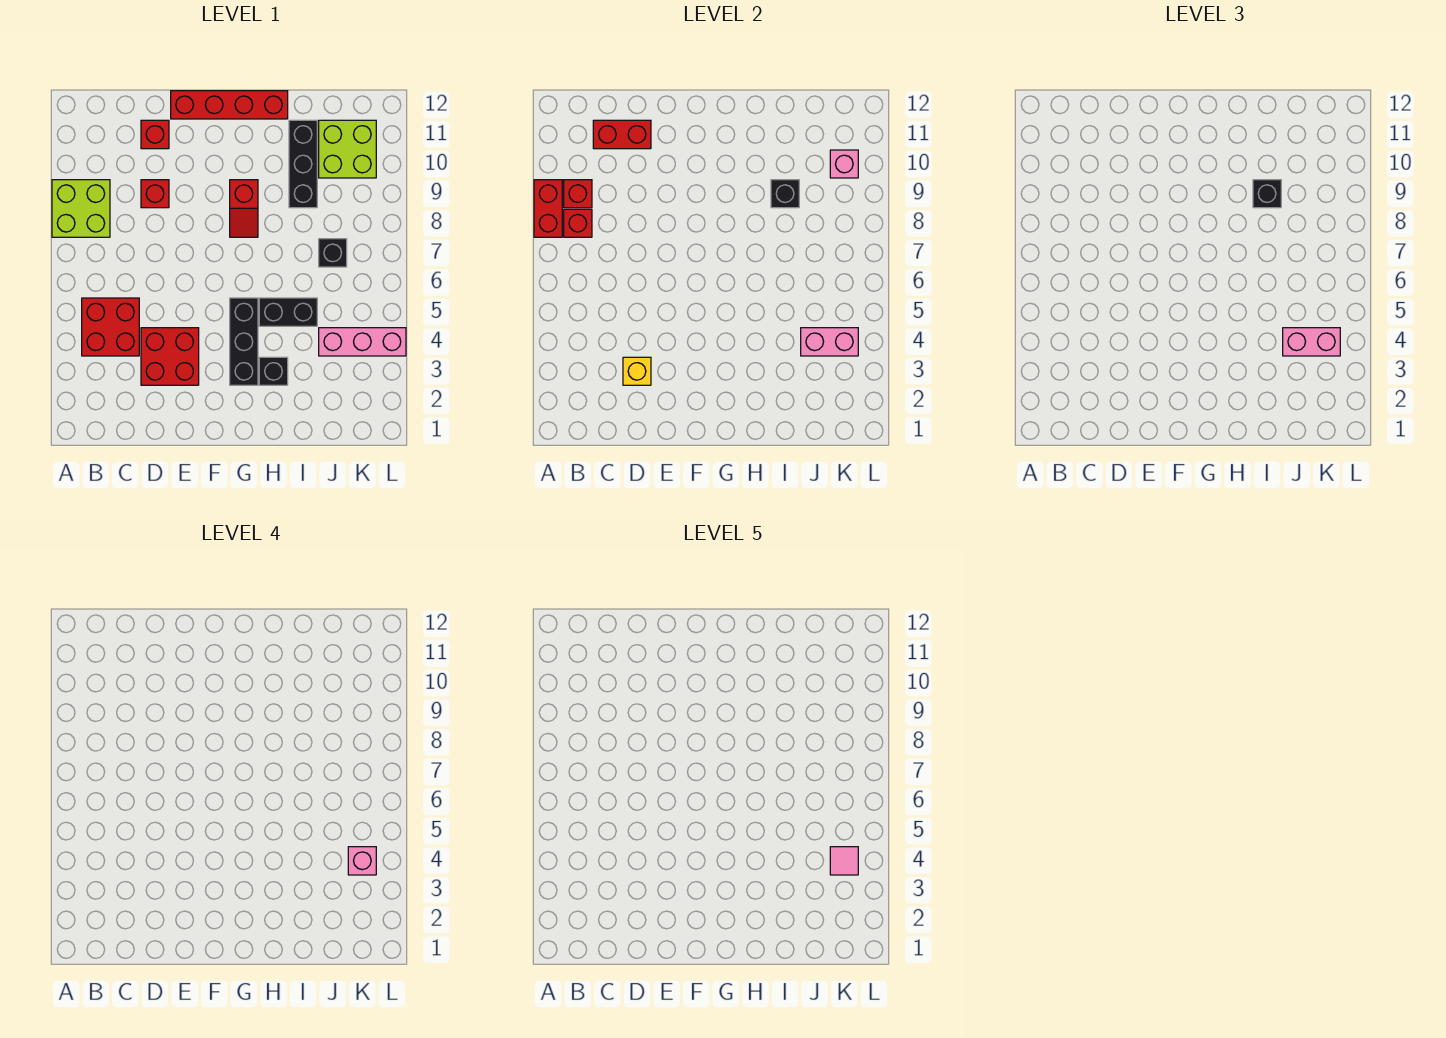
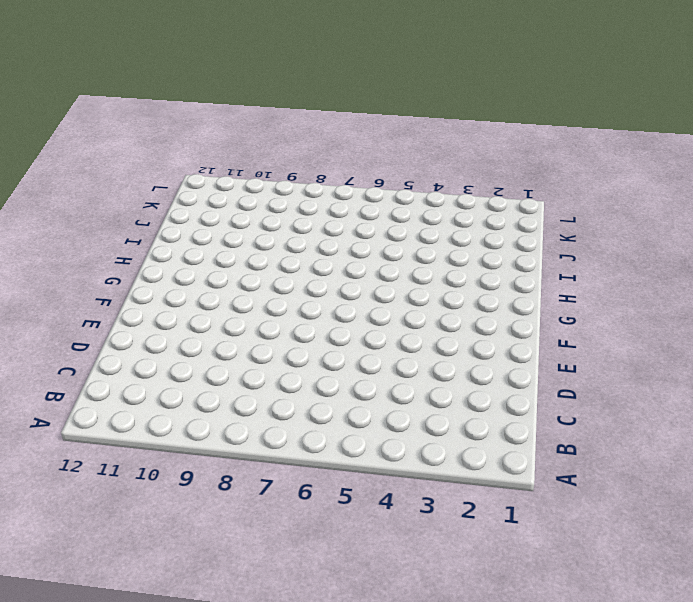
none -> lime brick A8:B9 level 1
none -> red brick B4:C5 level 1
none -> red brick D3:E4 level 1

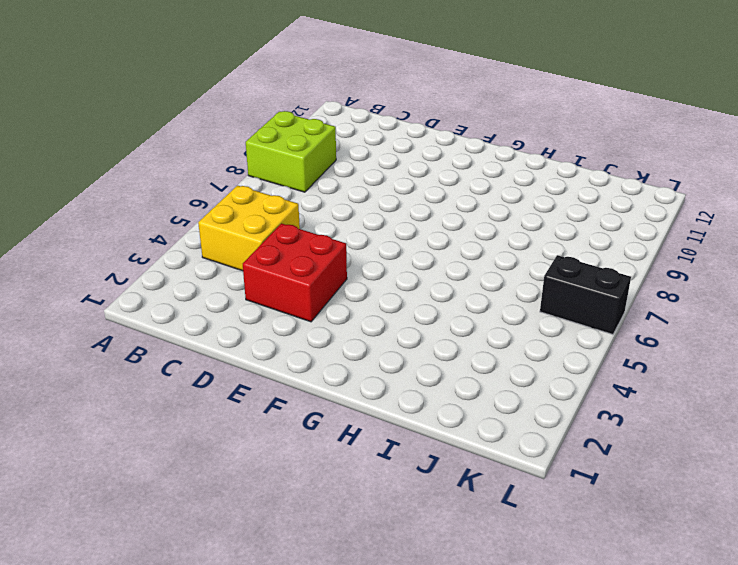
yellow brick B4:C5 level 1 -> red brick B4:C5 level 1
black brick K6:L6 level 1 -> black brick H5:I5 level 1
none -> red brick D9 level 1
none -> red brick D11 level 1
none -> red brick E12:H12 level 1

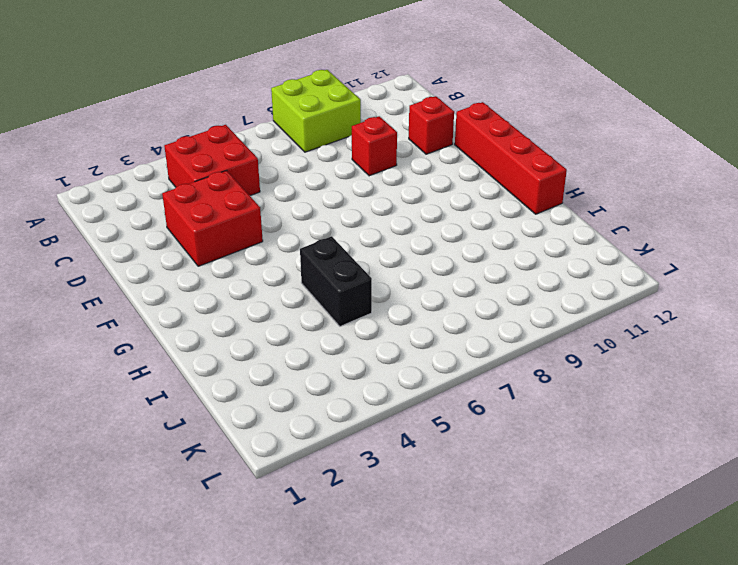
none -> black brick G3:G5 level 1
none -> red slope G8:G9 level 1 top 9
none -> black brick H3 level 1

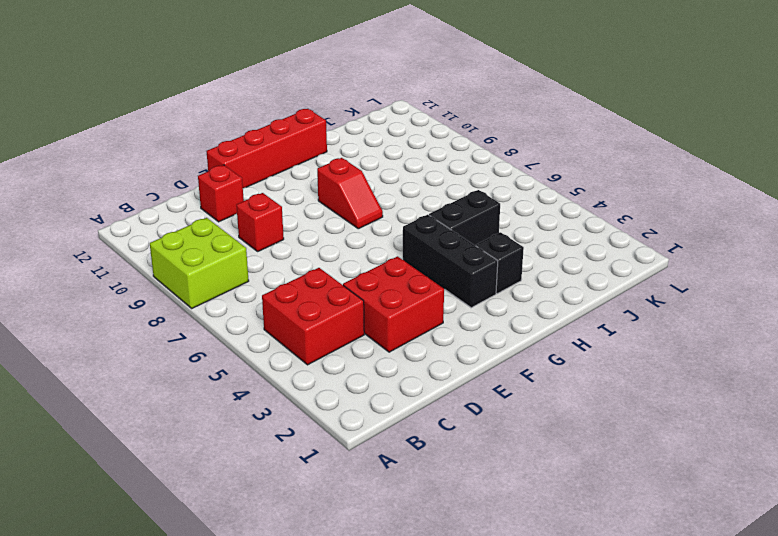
none -> black brick I9:I11 level 1
none -> pink brick J4:L4 level 1
none -> black brick J7 level 1

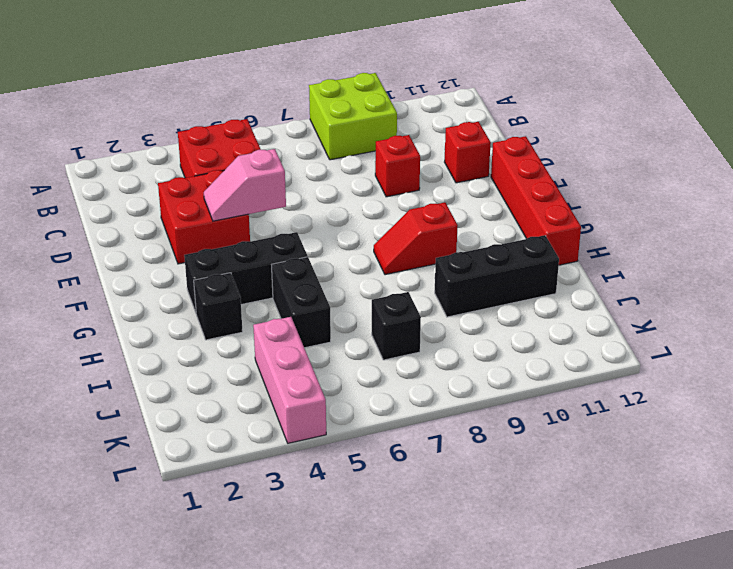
pink slope E4:E5 level 2 top 5 -> none
none -> lime brick J10:K11 level 1
none -> red brick A8:A9 level 2
none -> red brick B8 level 2

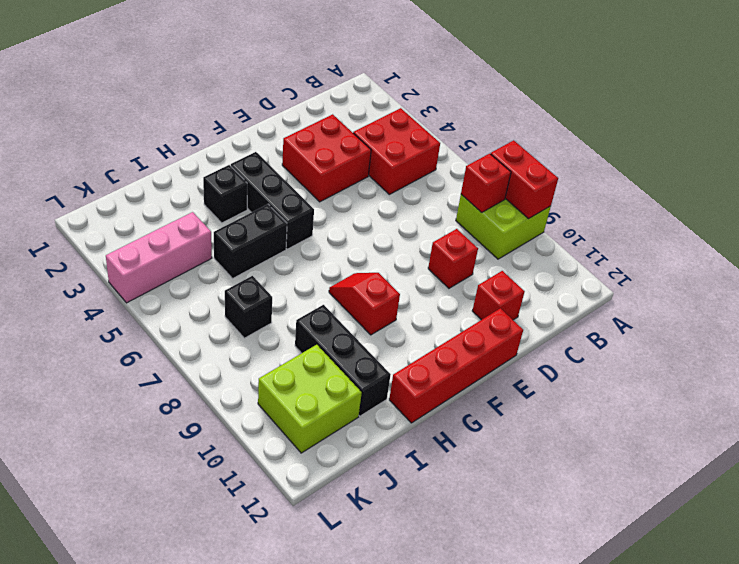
none -> red brick B9 level 2
none -> red brick C11:D11 level 2
none -> yellow brick D3 level 2

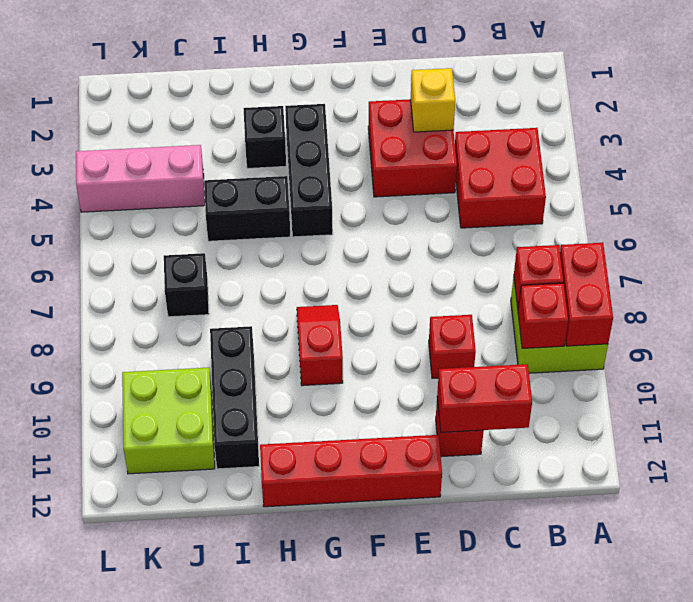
none -> black brick I9 level 2
none -> pink brick J4:K4 level 2
none -> pink brick K10 level 2

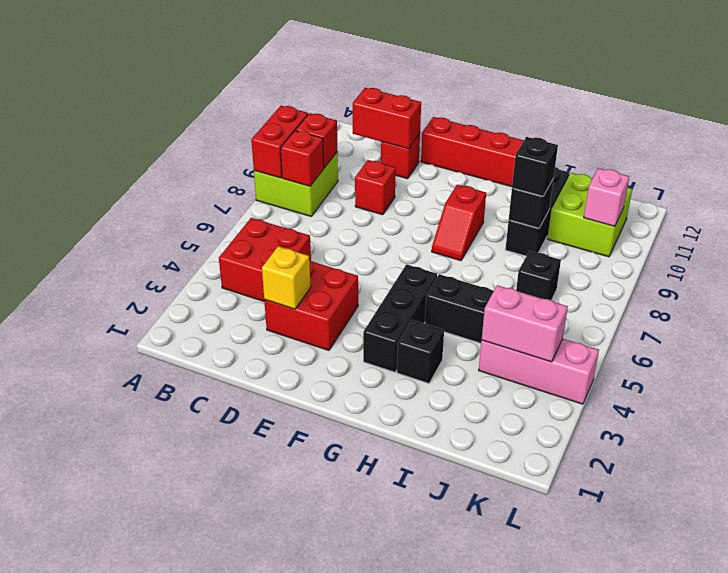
none -> pink brick J4:K4 level 3
none -> pink brick K4 level 4
none -> pink tile K4 level 5

